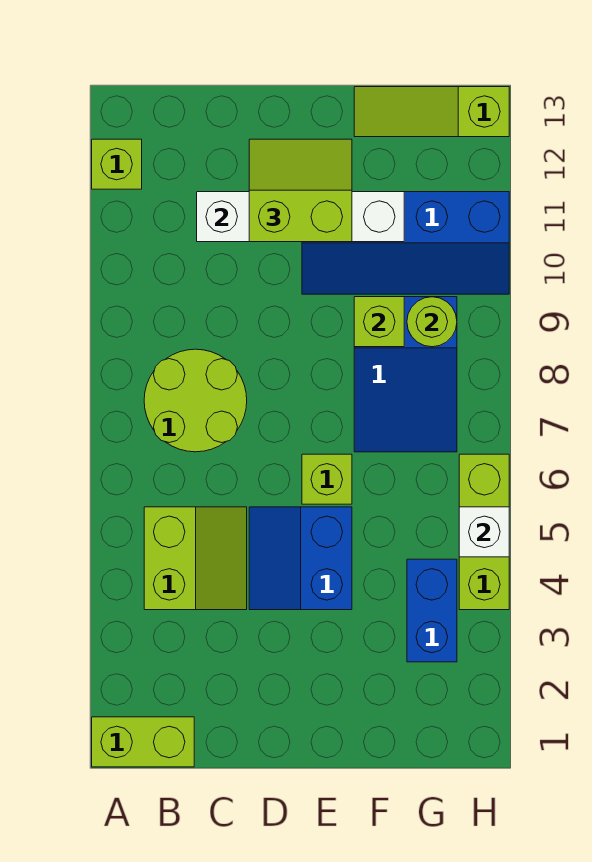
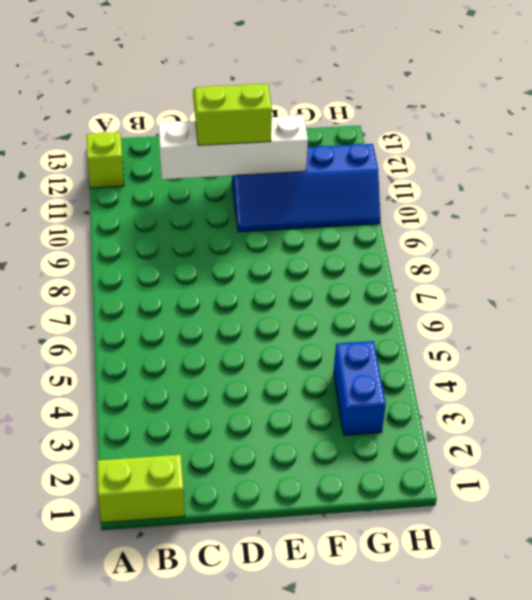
none -> lime slope B4:C5 level 1 top B
none -> lime round brick B7:C8 level 1
none -> blue slope D4:E5 level 1 top E

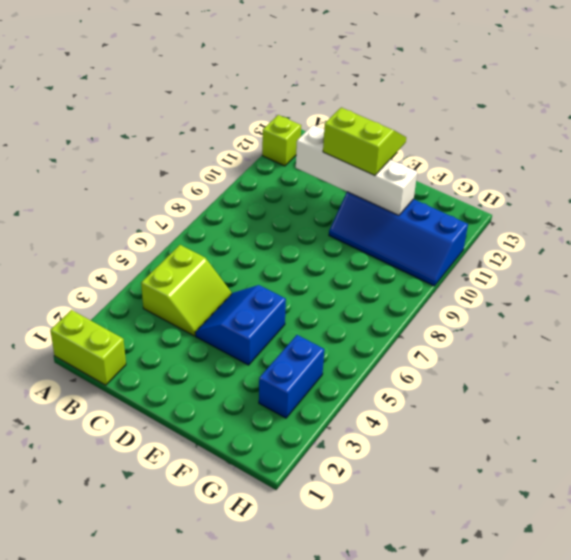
none -> lime round brick B7:C8 level 1
none -> lime brick E6 level 1
none -> blue slope F7:G9 level 1 top 9

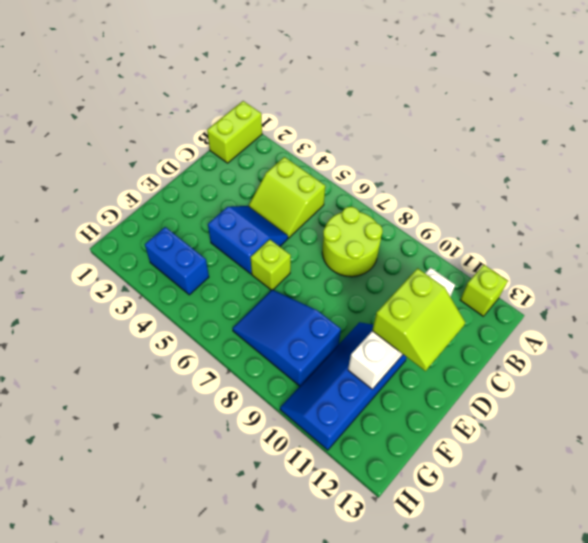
none -> lime slope F13:H13 level 1 top H
none -> lime brick H4:H6 level 1
none -> lime brick F9 level 2

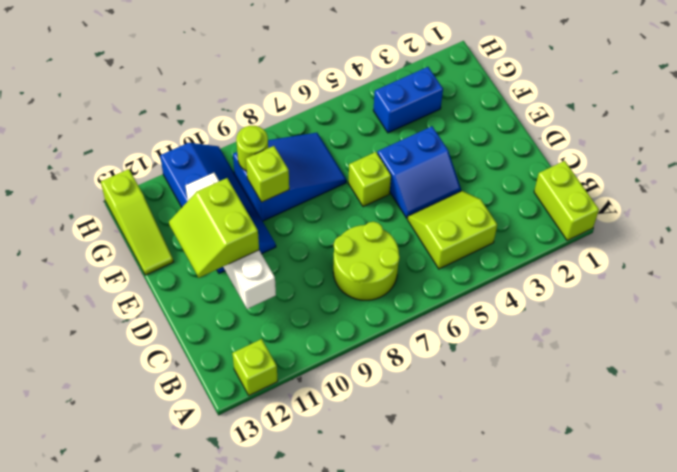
none -> lime brick H4:H6 level 1
none -> white brick H5 level 2

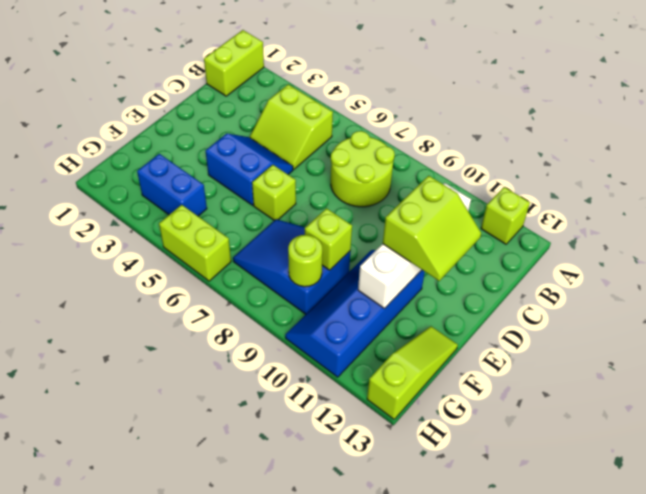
lime brick H5:H6 level 1 -> lime brick H4:H6 level 1
none -> white brick H5 level 2

